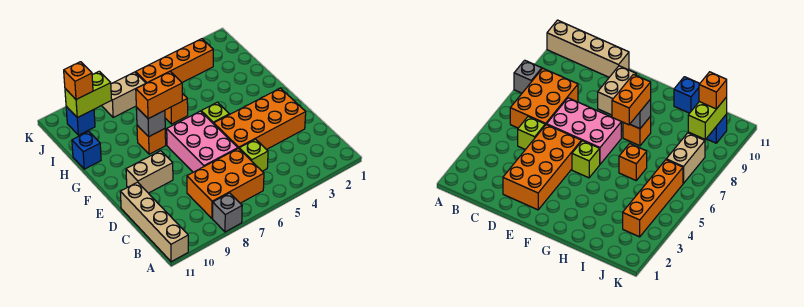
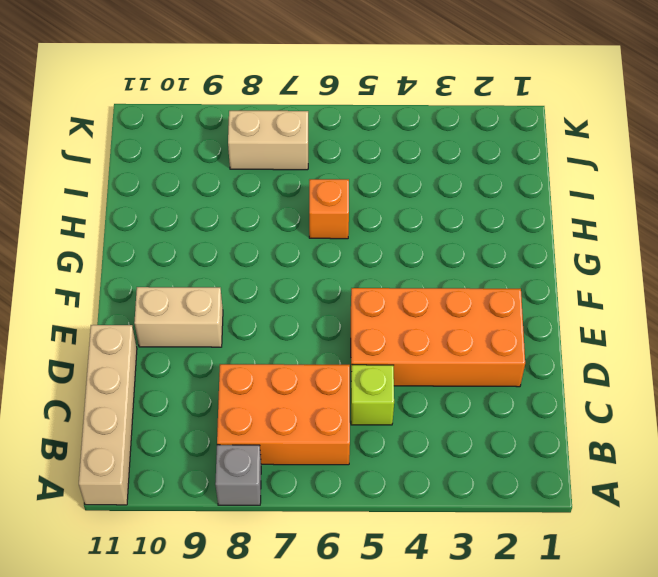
none -> pink brick D6:F7 level 1
none -> lime brick F5 level 1
none -> orange brick G8 level 1

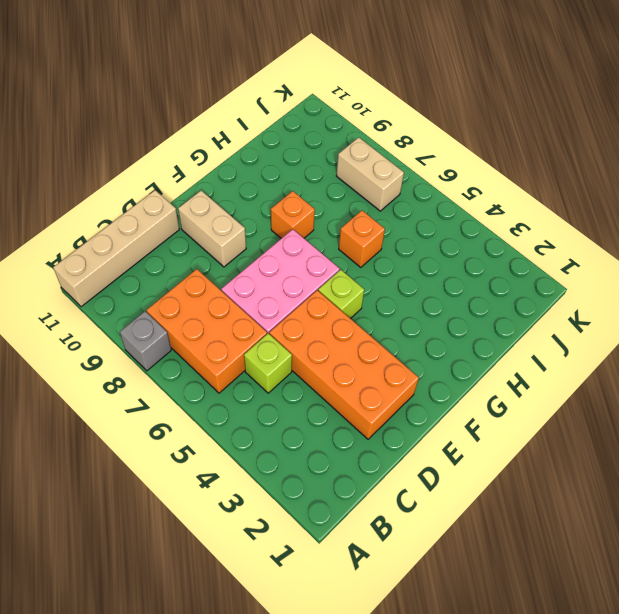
none -> blue brick H11 level 1
none -> orange brick J3:J6 level 1
none -> blue brick J10 level 1

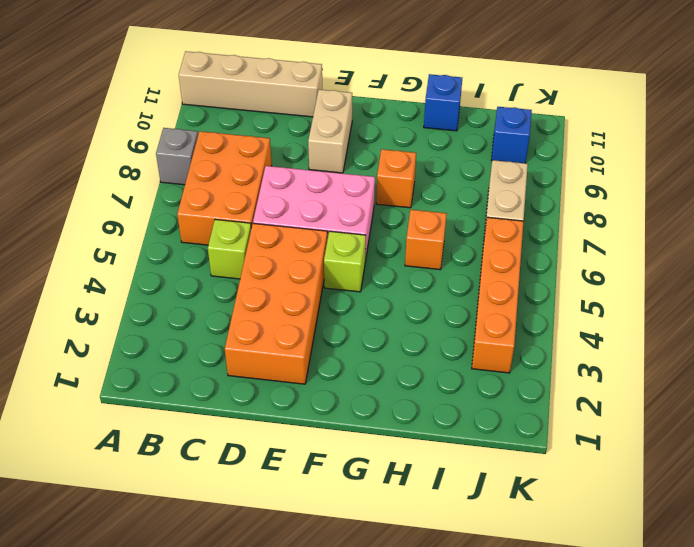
none -> grey brick G8 level 2
none -> lime brick J9:J10 level 2
none -> orange brick G7:G8 level 3

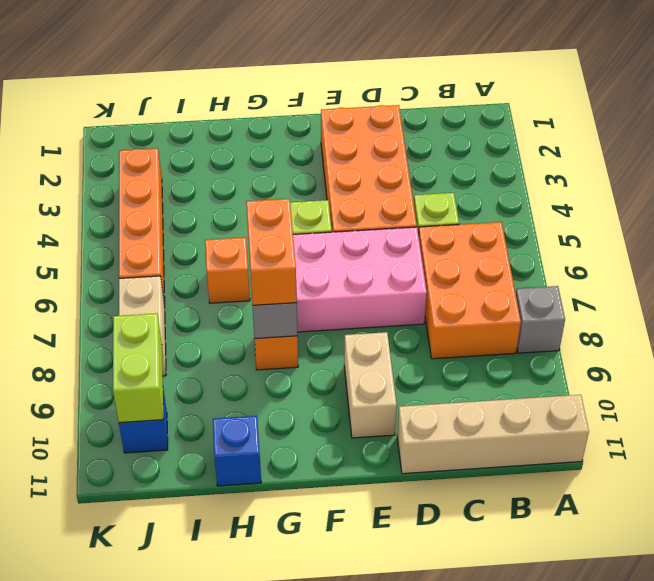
none -> orange brick J10 level 3

